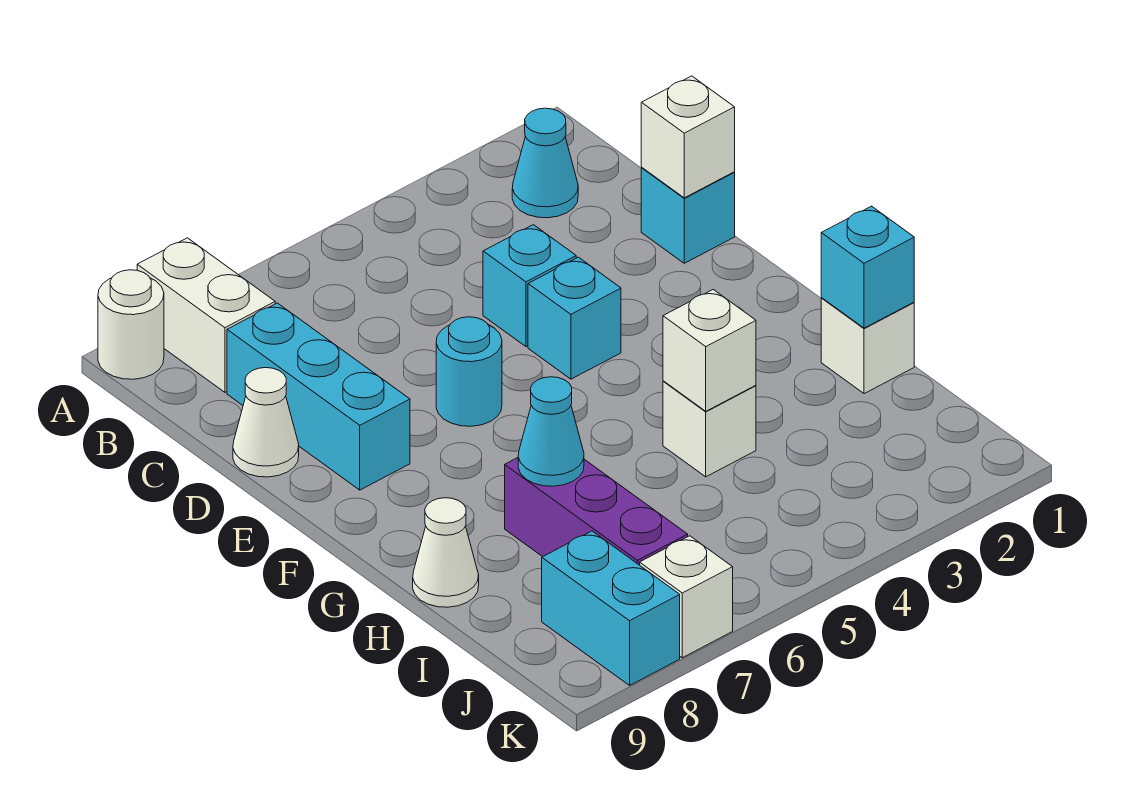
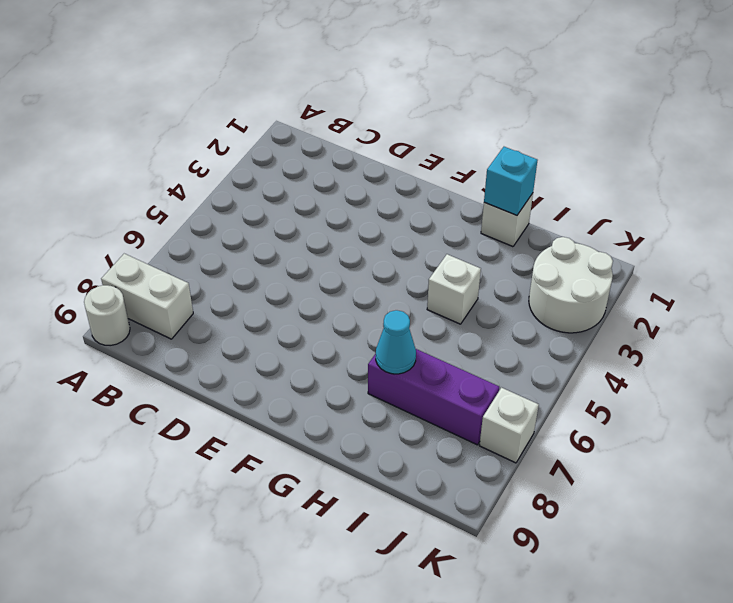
white round brick J2:K3 level 1 -> none
none -> cyan cone B2 level 1
none -> cyan brick C8:E8 level 1
none -> cyan brick D1 level 1

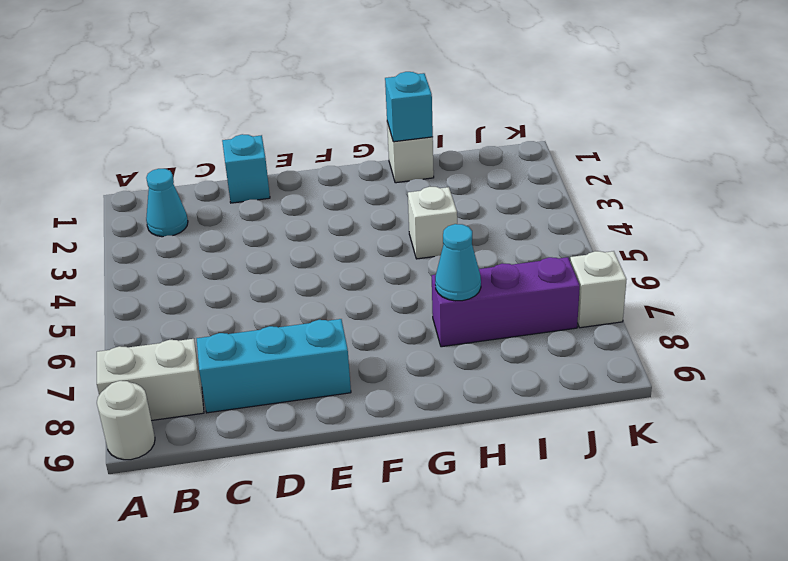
none -> cyan brick D4 level 1
none -> white cone D9 level 1
none -> cyan brick E4 level 1

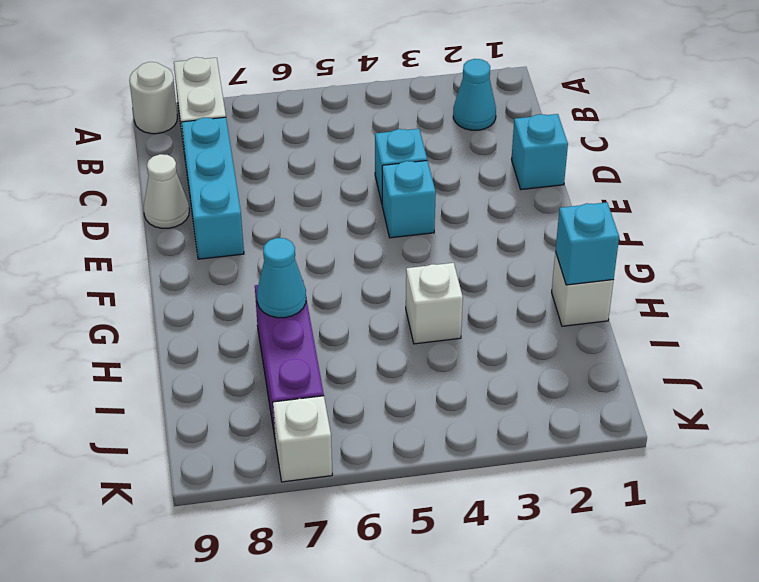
none -> cyan round brick E6 level 1
none -> white cone H9 level 1
none -> cyan brick J8:K8 level 1

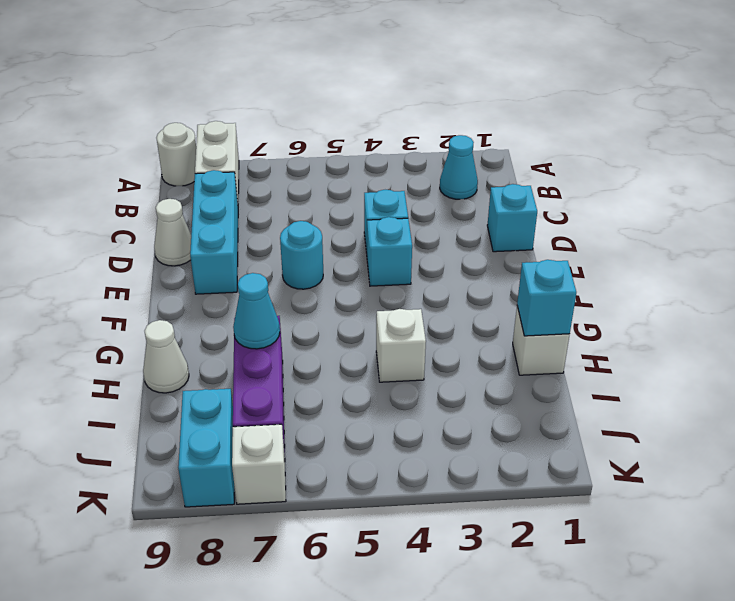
none -> white brick D1 level 2
none -> white brick H4 level 2

